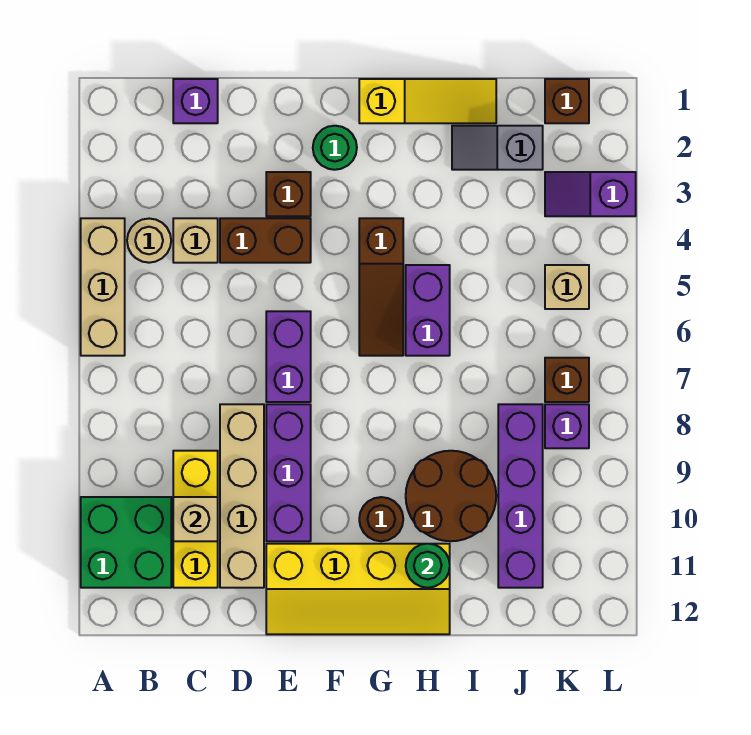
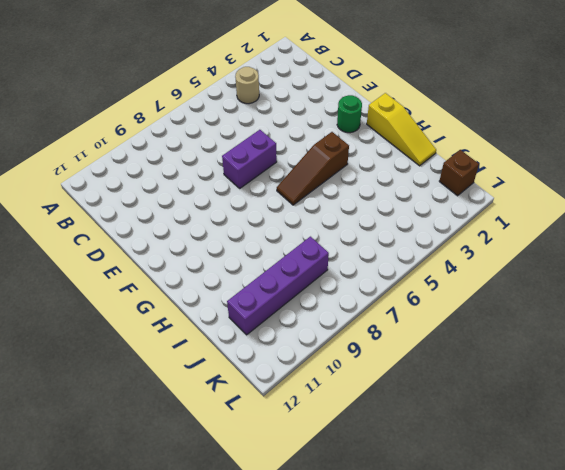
none -> tan brick A4:A6 level 1
none -> green brick A10:B11 level 1
none -> purple brick C1 level 1

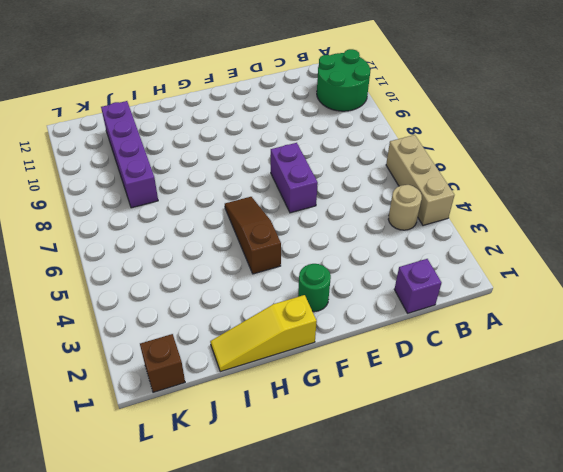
green round brick A10:B11 level 1 -> green brick A10:B11 level 1
none -> tan brick C4 level 1
none -> yellow brick C9:C11 level 1
none -> brown brick D4:E4 level 1

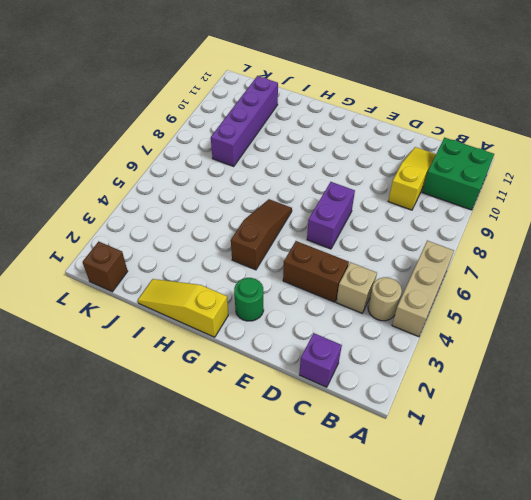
yellow slope C9:C11 level 1 top 9 -> yellow brick C9:C11 level 1
none -> tan brick D8:D11 level 1
none -> brown brick E3 level 1
none -> purple brick E8:E10 level 1

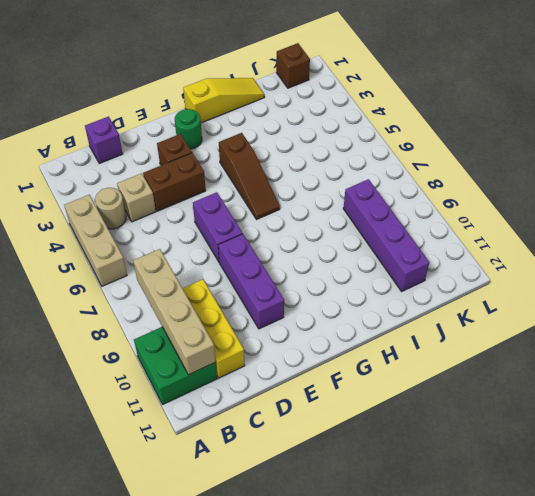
tan brick B8:B11 level 2 -> tan brick D8:D11 level 1
none -> yellow slope E11:H12 level 1 top 11
none -> brown round brick G10 level 1
none -> purple brick H5:H6 level 1

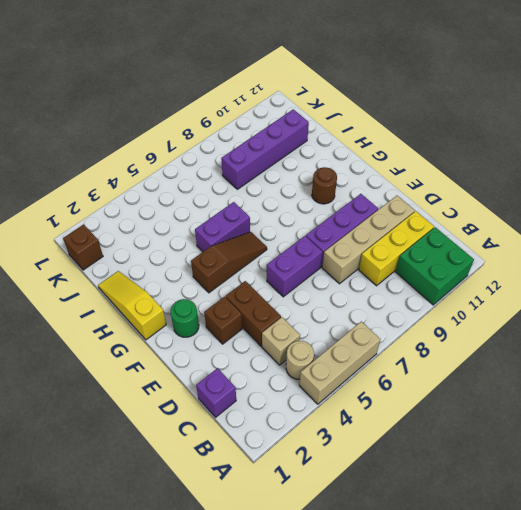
none -> yellow slope E11:H12 level 1 top 11
none -> brown round brick H9:I10 level 1
none -> grey slope I2:J2 level 1 top J

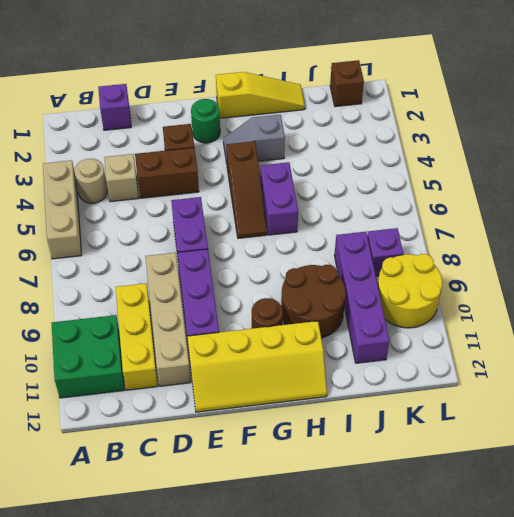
grey slope G3:H3 level 1 top H -> grey slope I2:J2 level 1 top J
yellow round brick K9:L10 level 1 -> none
none -> purple slope K3:L3 level 1 top L
none -> tan brick K5 level 1
none -> brown brick K7 level 1

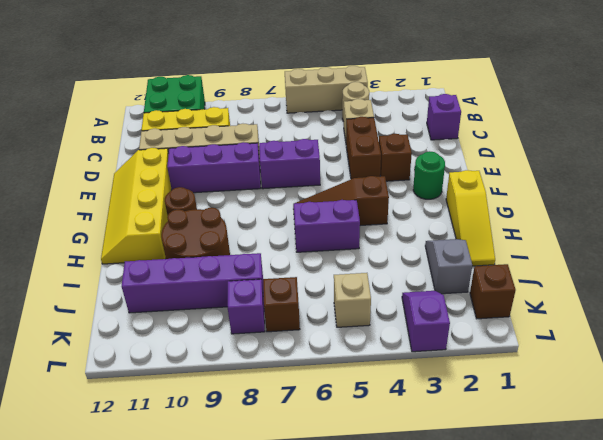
none -> tan brick C10 level 2
none -> green round brick H11 level 2

